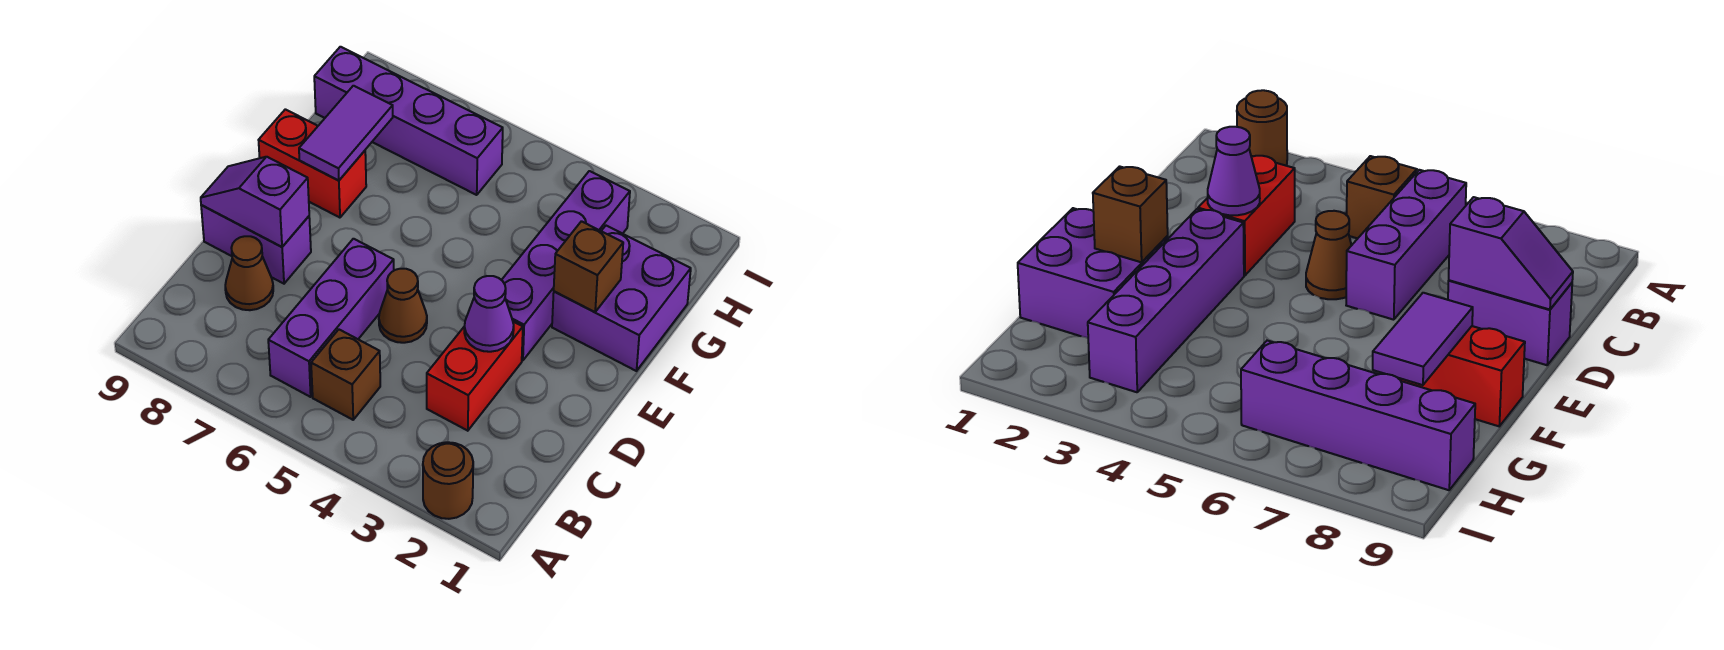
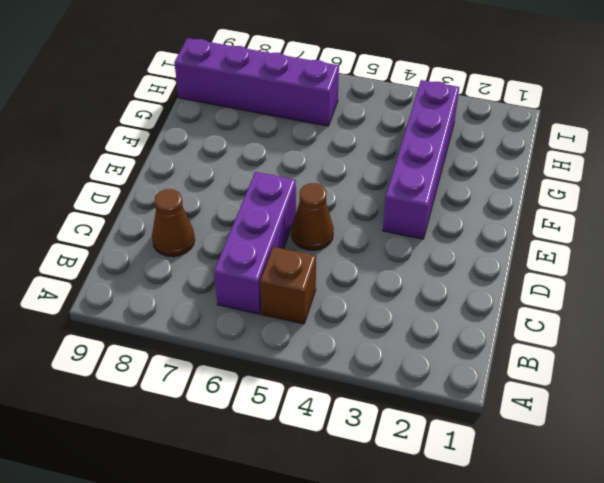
none -> brown round brick A2 level 1
none -> red brick C3:D3 level 1
none -> purple brick D8:D9 level 1

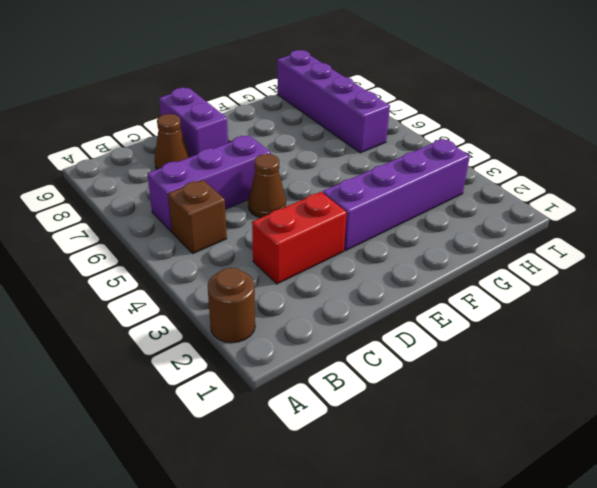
none -> purple brick F1:G2 level 1
none -> red brick F8:F9 level 1
none -> purple cone D3 level 2

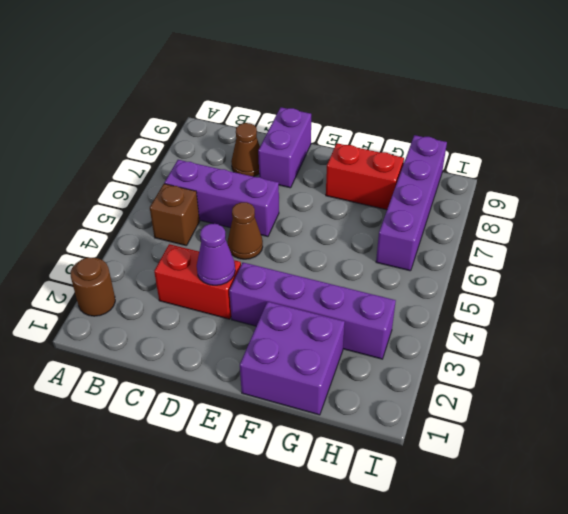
red brick F8:G8 level 1 -> red brick F8:F9 level 1
none -> purple slope D8:D9 level 2 top 8
none -> brown brick F2 level 2
none -> purple tile F8:G8 level 2

